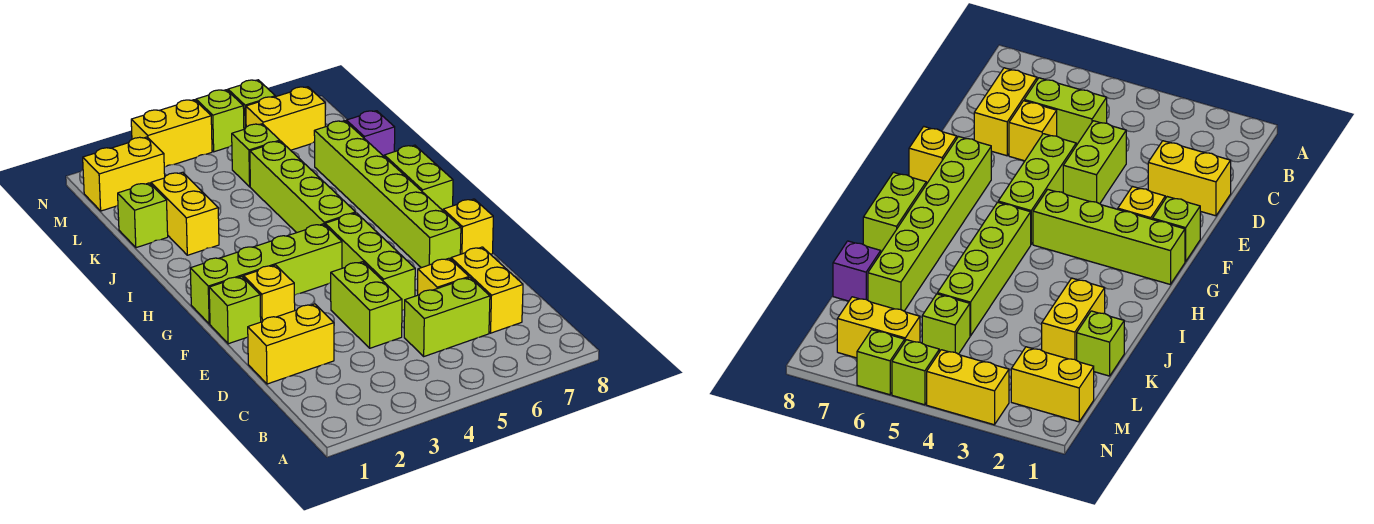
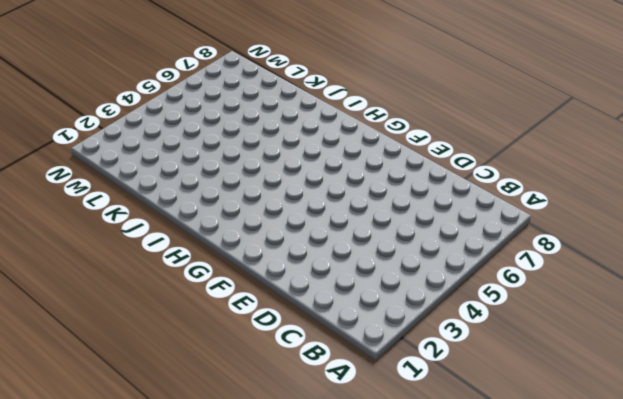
none -> lime brick C5:C6 level 1
none -> yellow brick C7:D7 level 1
none -> yellow brick D1:D2 level 1

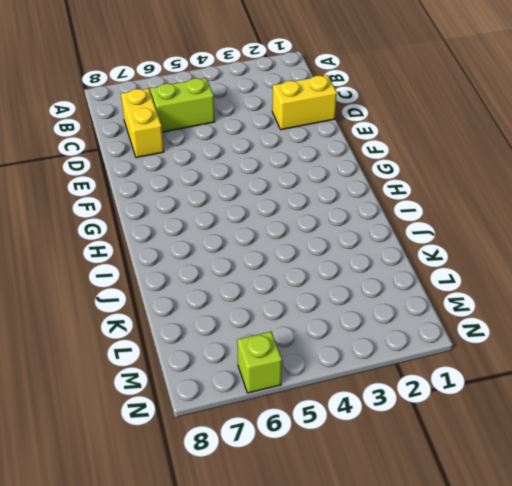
none -> lime brick D4:E4 level 1
none -> yellow brick D6 level 1
none -> lime brick E5:G5 level 1

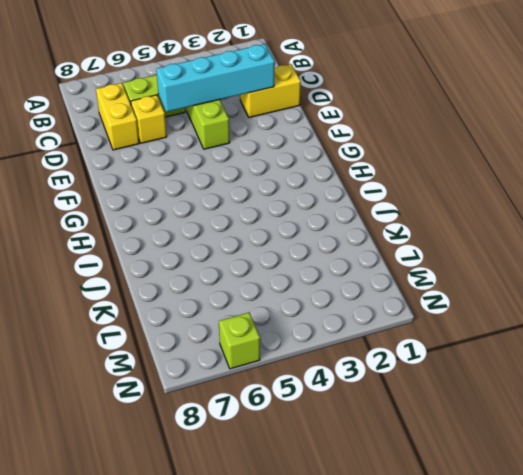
cyan brick D2:D5 level 2 -> none
none -> lime brick E5:G5 level 1
none -> lime brick F1 level 1
none -> yellow brick F2 level 1

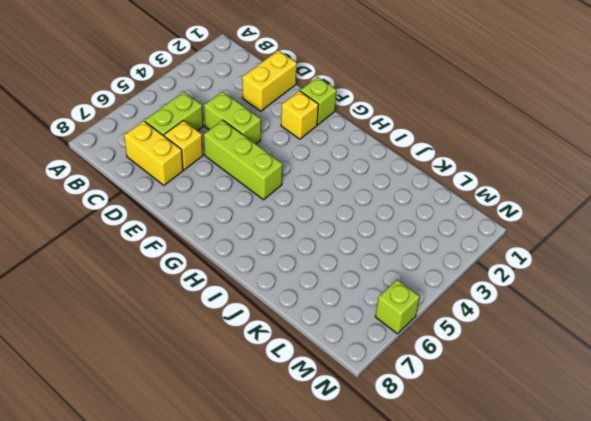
none -> lime brick F7:K7 level 1
none -> yellow brick F8 level 1
none -> lime brick G1:G4 level 1

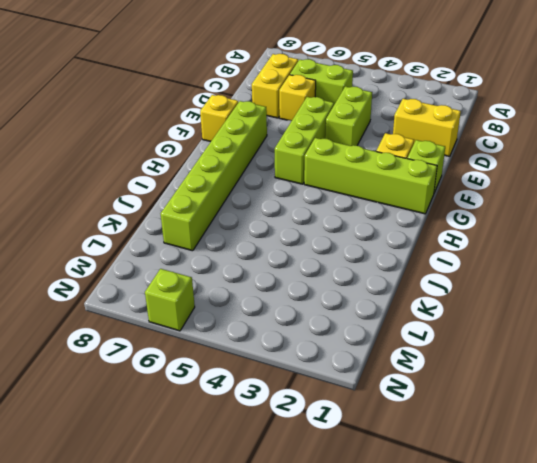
none -> lime brick H5:K5 level 1
none -> lime brick H8:I8 level 1
none -> yellow brick J2:K2 level 1

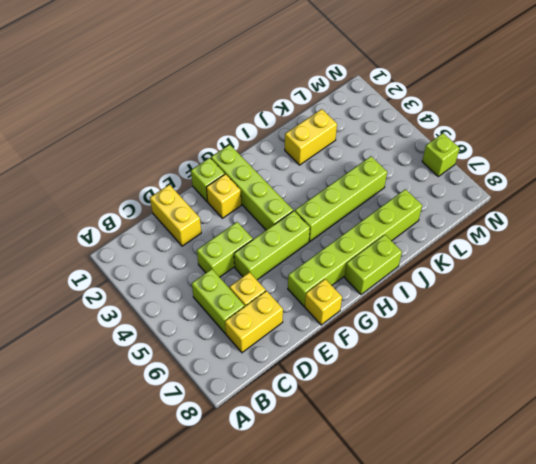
none -> lime brick K1 level 1
none -> purple brick K8 level 1
none -> lime brick L5 level 1

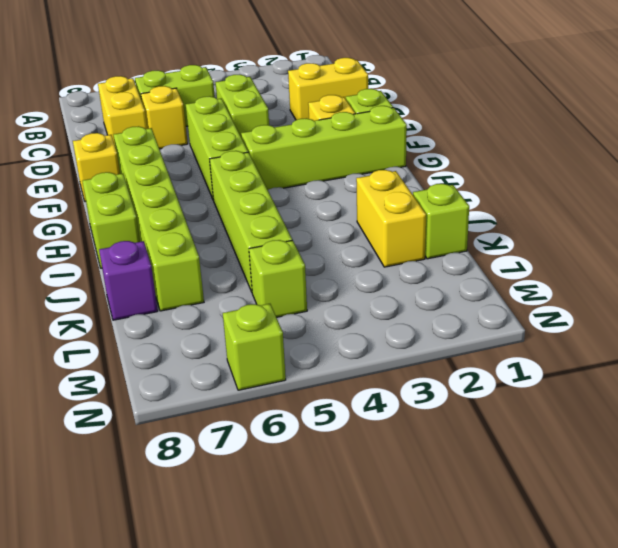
none -> yellow brick M1:M2 level 1
none -> yellow brick M6:M7 level 1
none -> yellow brick N3:N4 level 1

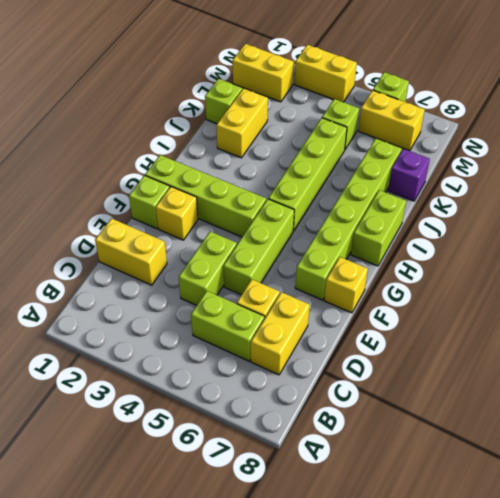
none -> lime brick N5 level 1

